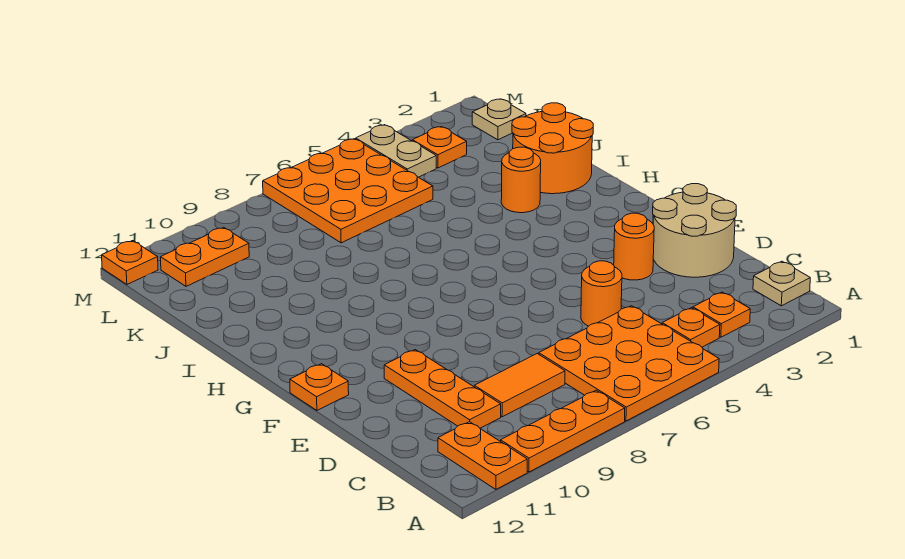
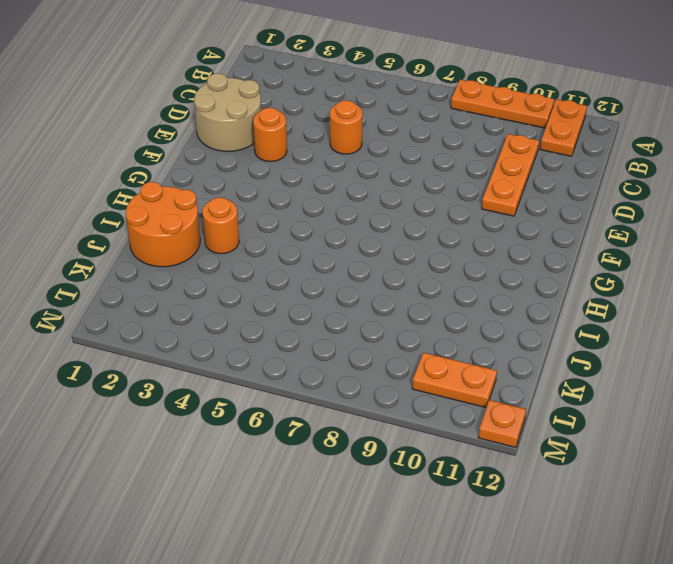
none -> orange plate A5:C7 level 1
none -> tan plate B1 level 1
none -> orange plate B3 level 1

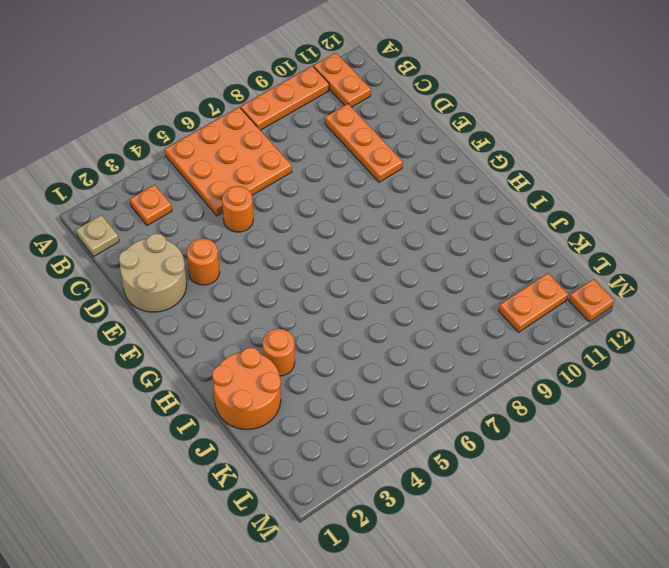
none -> orange plate B4 level 1
none -> orange tile C8:C9 level 1
none -> orange plate F12 level 1

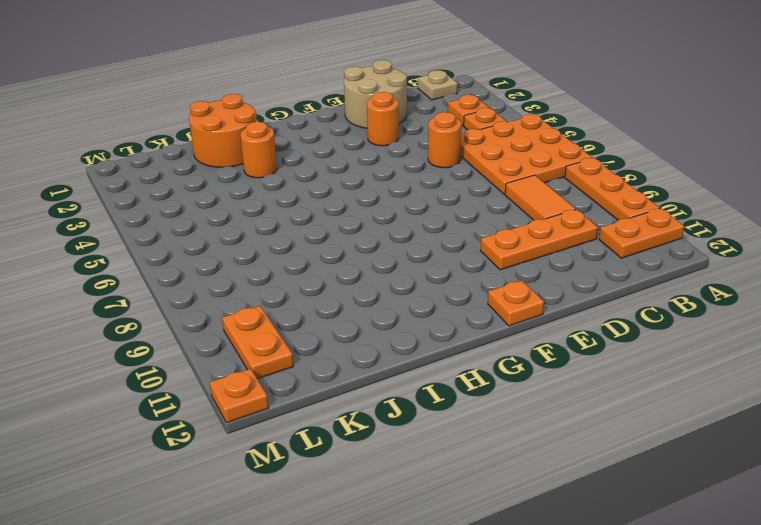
none -> orange plate K5:M7 level 1
none -> tan plate L1 level 1
none -> orange plate L3 level 1

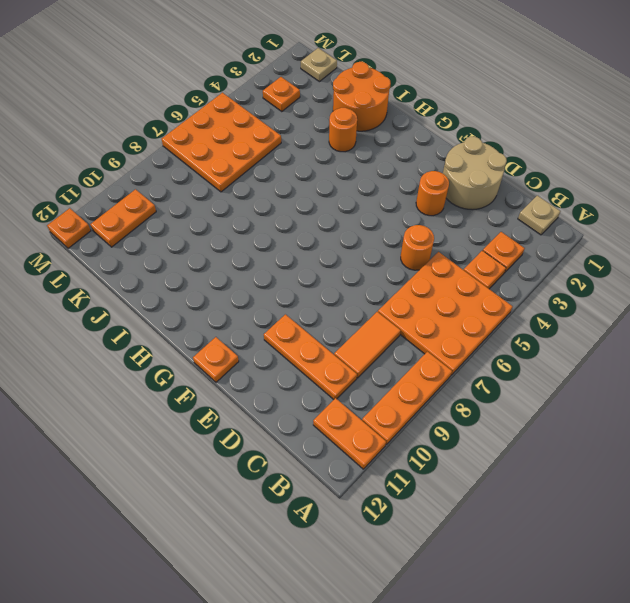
none -> tan plate L4:M4 level 1

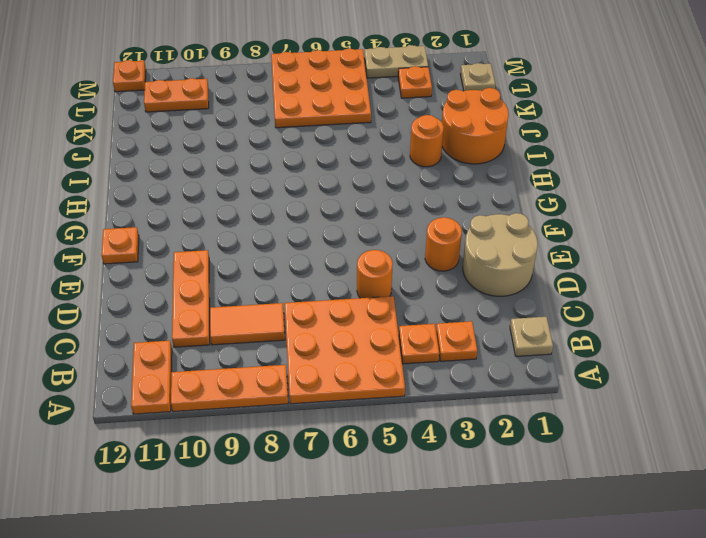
tan plate M3:M4 level 1 -> tan plate L4:M4 level 1

